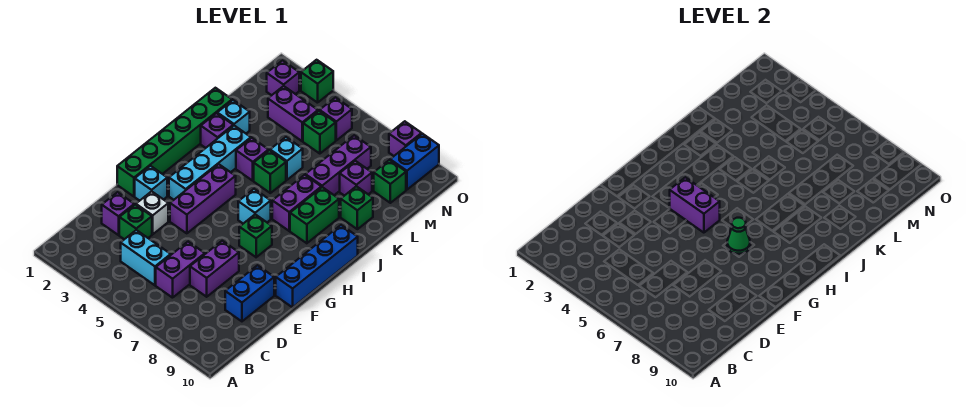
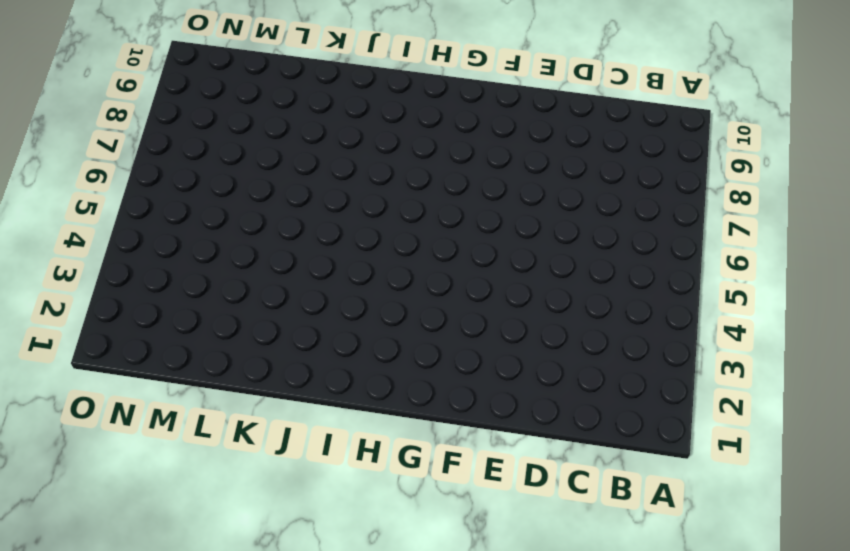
none -> cyan brick C4:C5 level 1
none -> purple brick C6:D6 level 1
none -> purple brick D2 level 1
none -> green brick D3 level 1

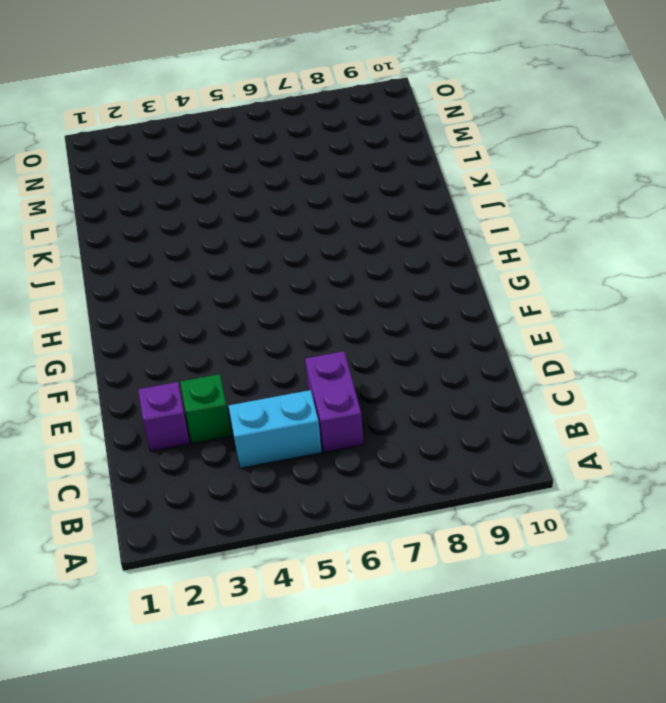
none -> purple brick D7:E7 level 1
none -> blue brick D9:E9 level 1
none -> white brick E3 level 1
none -> green brick F1:K1 level 1

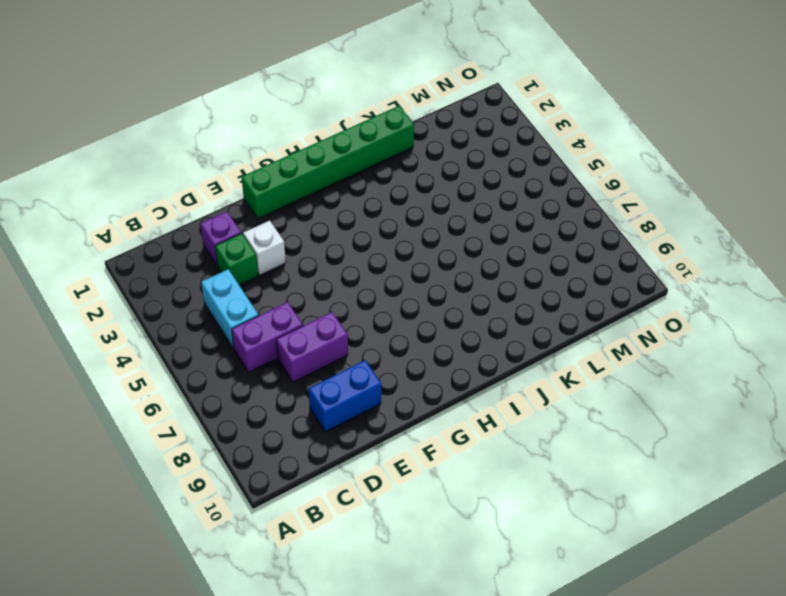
none -> cyan brick F2 level 1
none -> purple brick F4:H4 level 1
none -> blue brick F10:I10 level 1
none -> cyan brick G3:J3 level 1

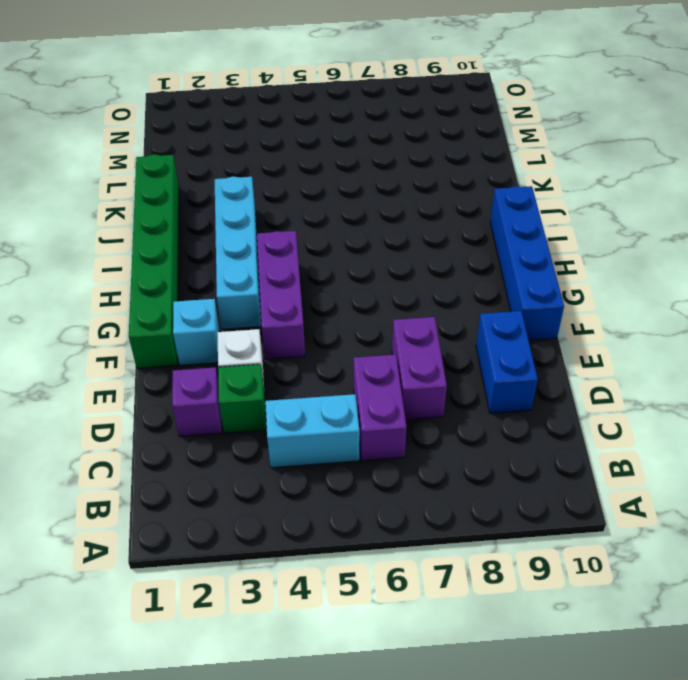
none -> green brick G7 level 1
none -> cyan brick H6 level 1
none -> purple brick I7:J7 level 1
none -> green brick I8:J8 level 1

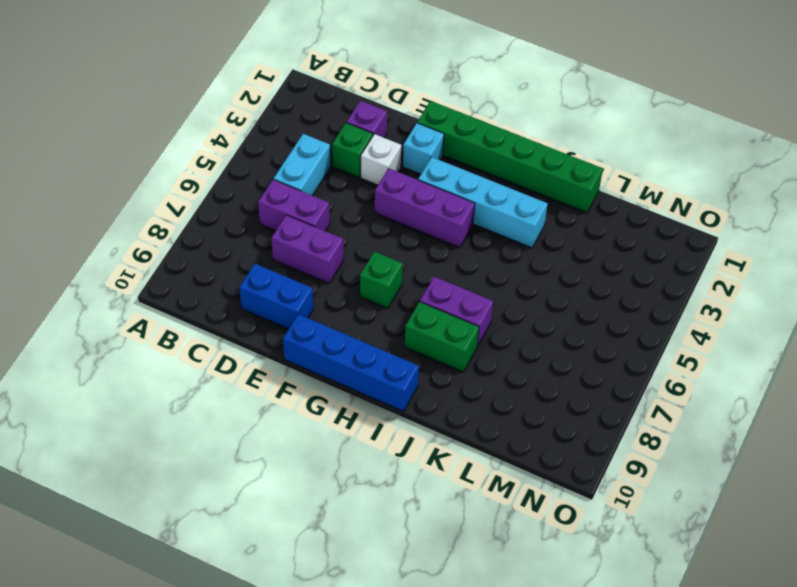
none -> cyan brick H6 level 1
none -> purple brick J2 level 1
none -> purple brick J4 level 1
none -> green brick J5 level 1

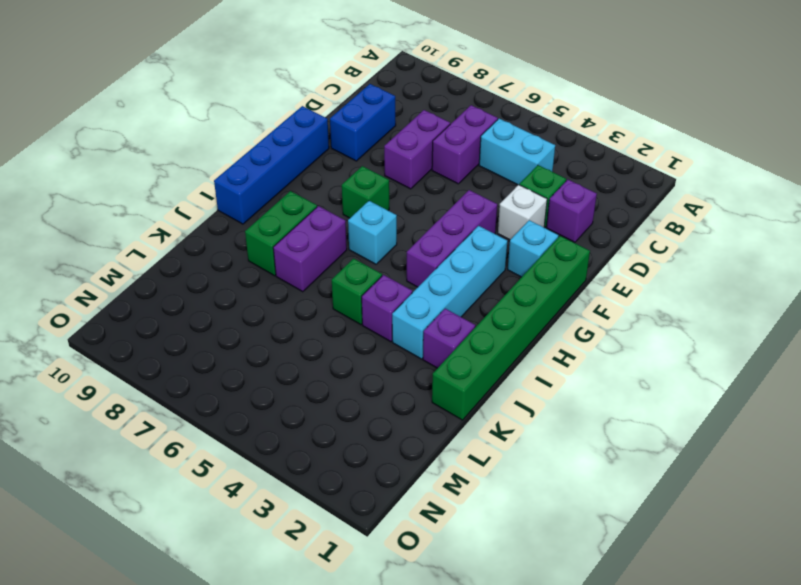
none -> cyan brick K2 level 1
none -> cyan brick K5 level 1
none -> purple brick K7:M7 level 1
none -> green brick K9 level 1

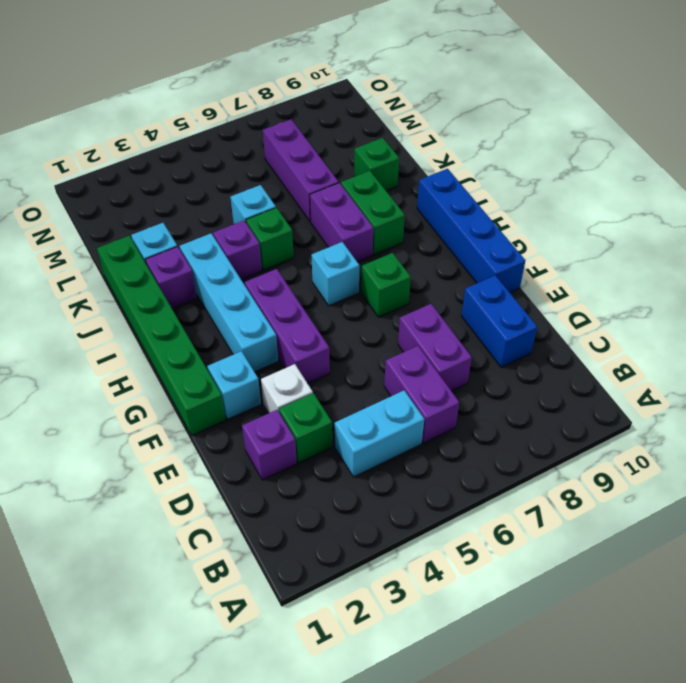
none -> purple brick L8 level 1
none -> purple brick M3:M4 level 1
none -> green brick M5 level 1
none -> green brick M9 level 1

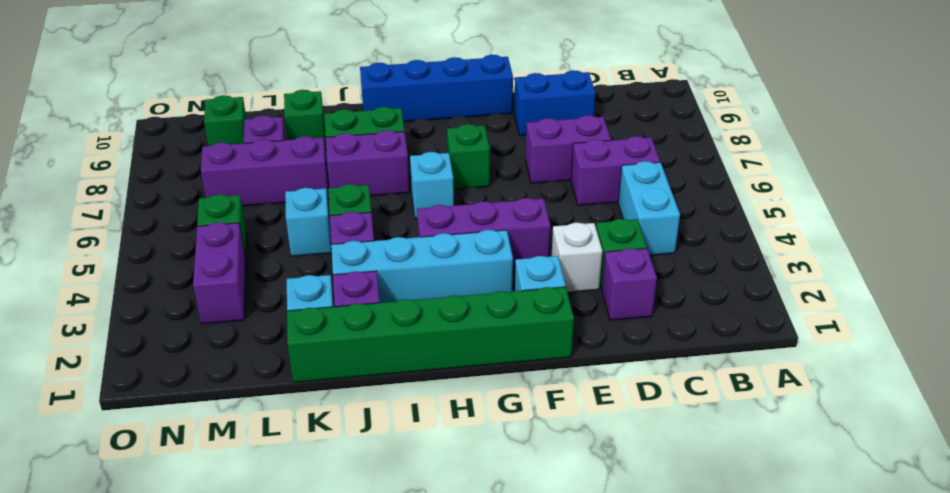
none -> purple brick N2 level 1
none -> purple brick N5 level 1
none -> blue brick N9:O9 level 1
none -> green brick O3 level 1

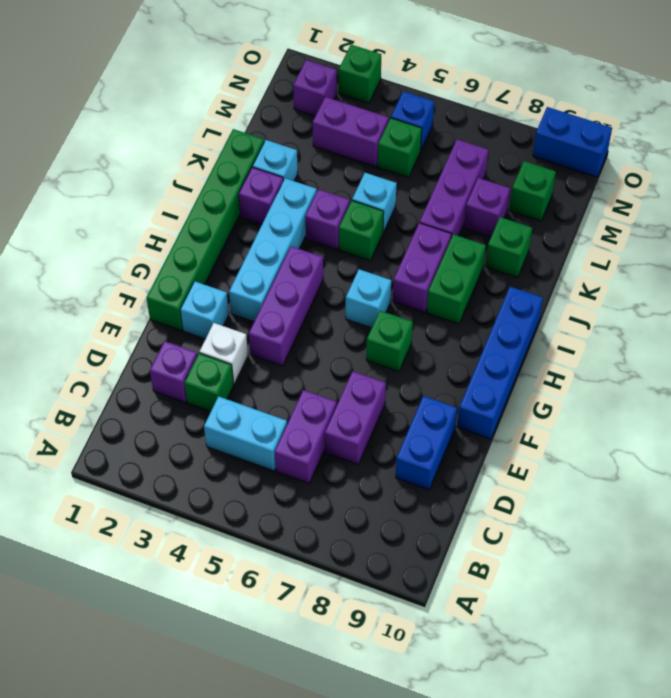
blue brick N5 level 1 -> purple brick N5 level 1
blue brick O9:O10 level 1 -> blue brick N9:O9 level 1
none -> purple brick O8 level 1
none -> purple brick G4:G5 level 2
none -> green cone G7 level 2

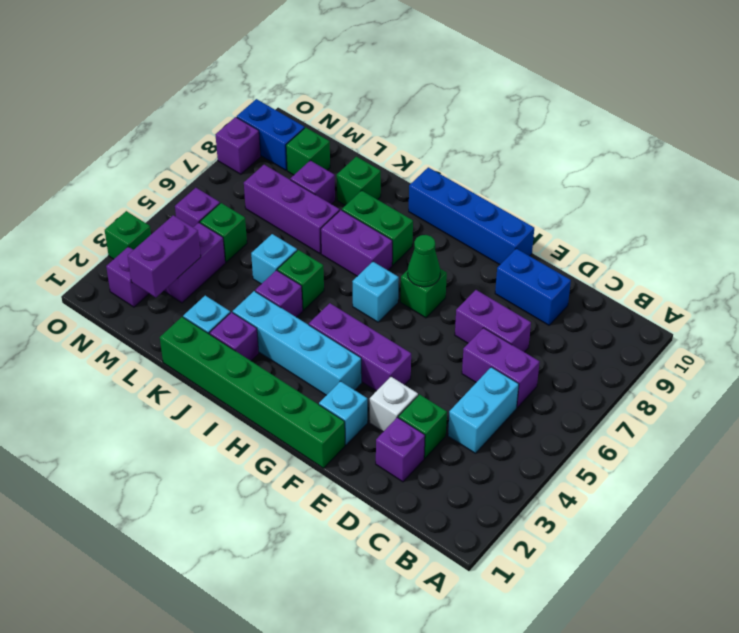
purple brick M2:M3 level 2 -> purple brick G4:G5 level 2

